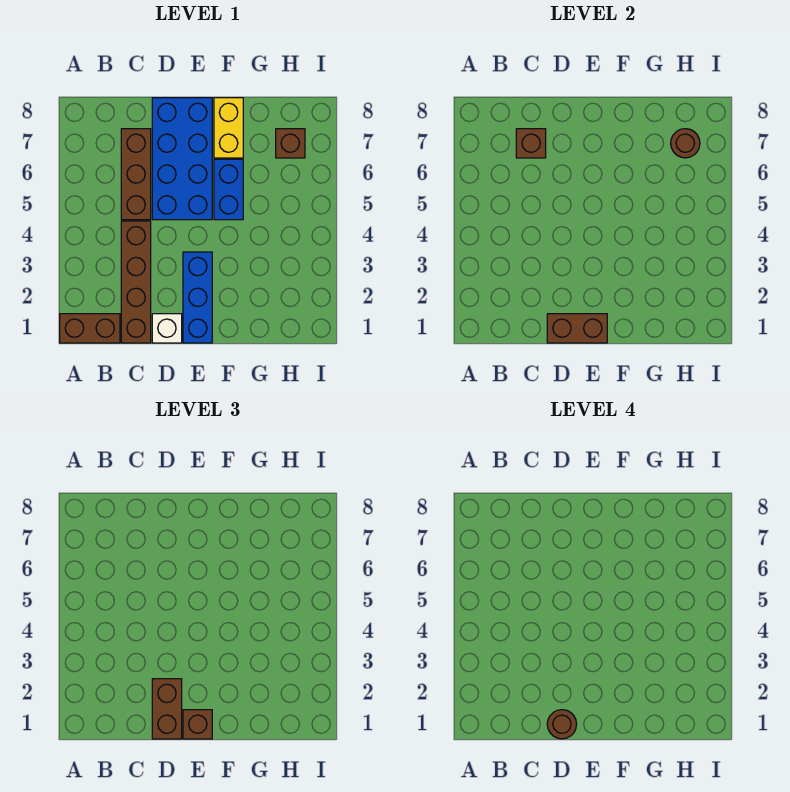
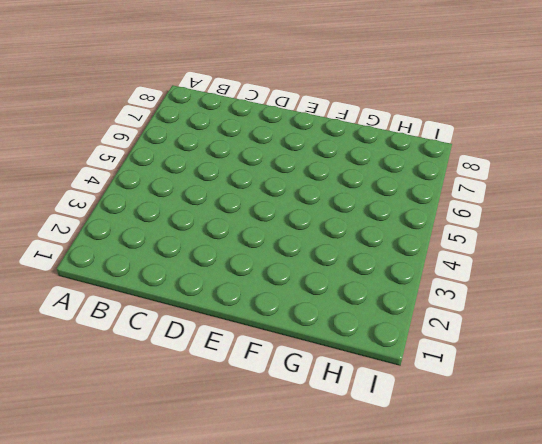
none -> brown brick A1:B1 level 1
none -> brown brick C1:C4 level 1
none -> brown brick C5:C7 level 1

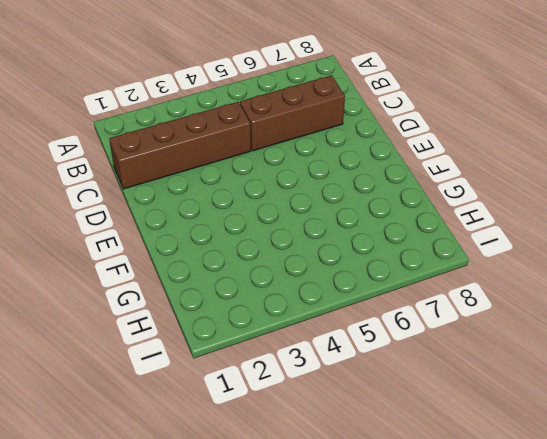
none -> brown brick A1:B1 level 1
none -> white brick D1 level 1
none -> blue brick D5:E8 level 1

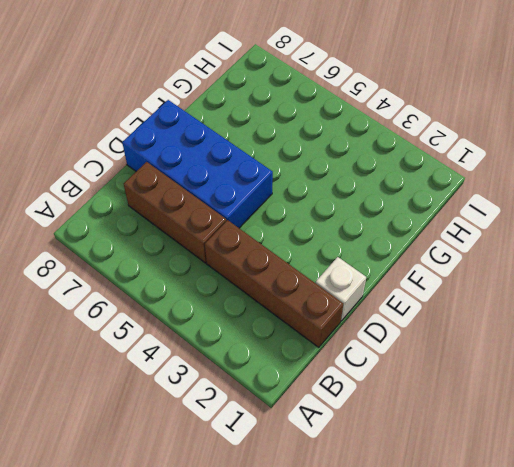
none -> brown brick A1:B1 level 1
none -> blue brick E1:E3 level 1
none -> blue brick F5:F6 level 1

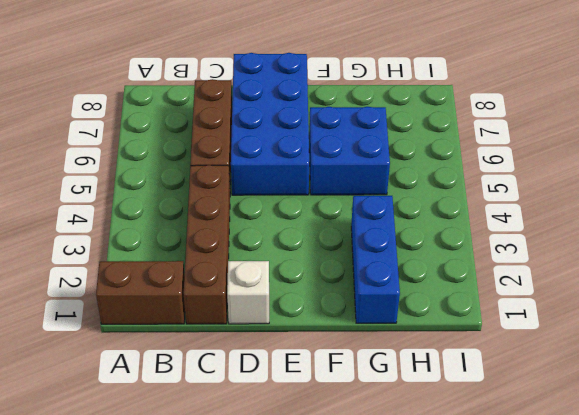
blue brick F5:G6 level 1 -> blue brick F5:F6 level 1
blue brick G1:G3 level 1 -> blue brick E1:E3 level 1
none -> yellow brick F7:F8 level 1
none -> brown brick H7 level 1
none -> brown brick C7 level 2

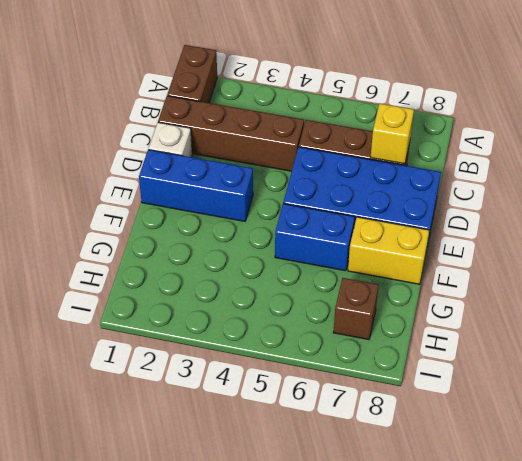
yellow brick C7 level 2 -> brown brick C7 level 2
none -> brown brick D1:E1 level 2
none -> brown round brick H7 level 2
none -> brown brick D1:D2 level 3

